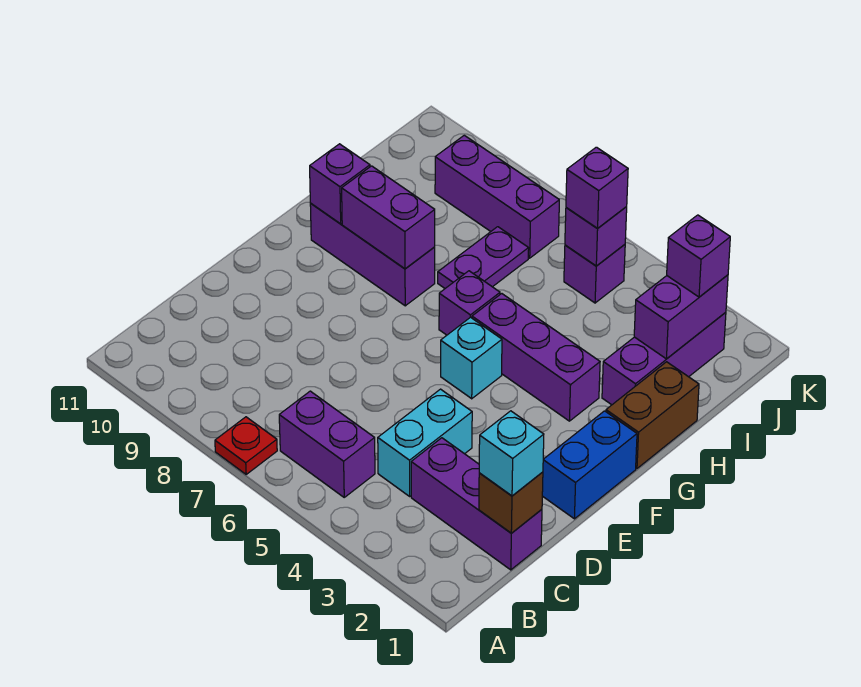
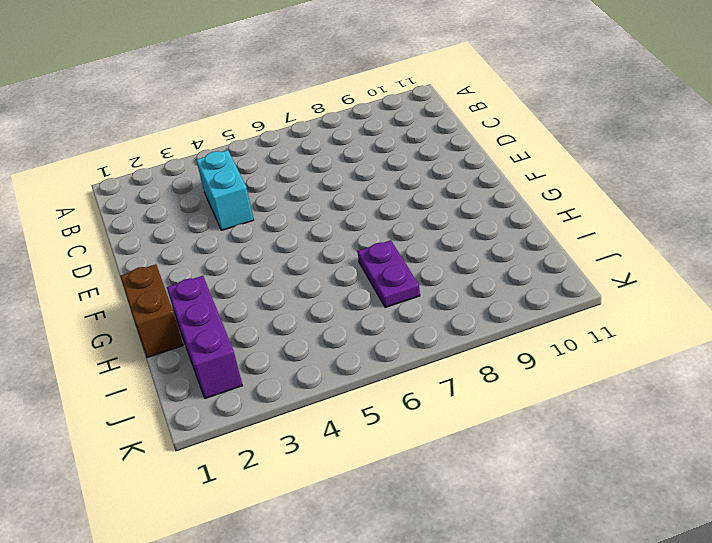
none -> red plate A7 level 1
none -> purple brick B5:B6 level 1
none -> purple brick C1:C3 level 1

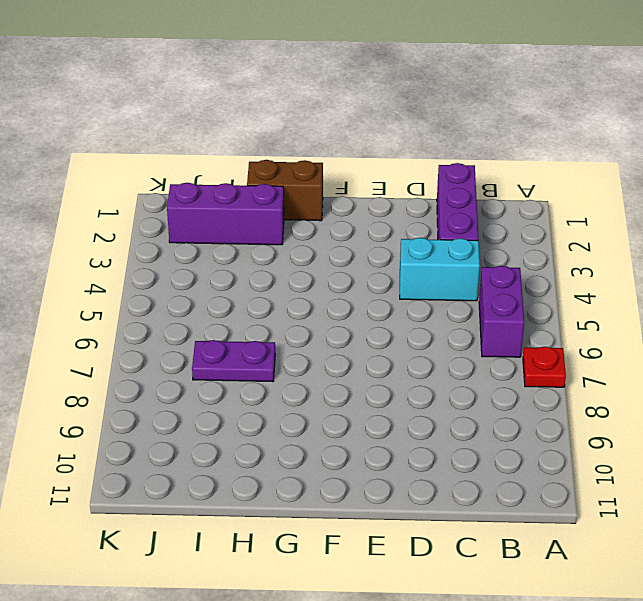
none -> blue brick E1:F1 level 1
none -> cyan brick F5 level 1
none -> purple brick G3:G5 level 1

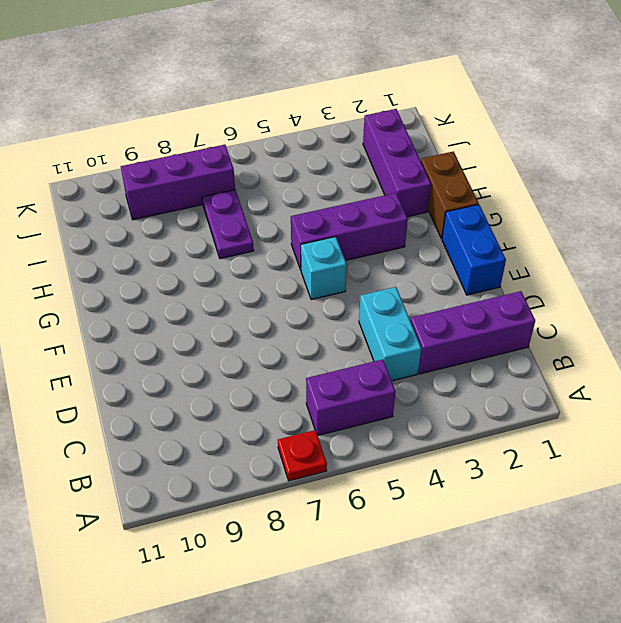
none -> purple brick G6 level 1
none -> purple brick G8:G10 level 1
none -> purple brick J5 level 1

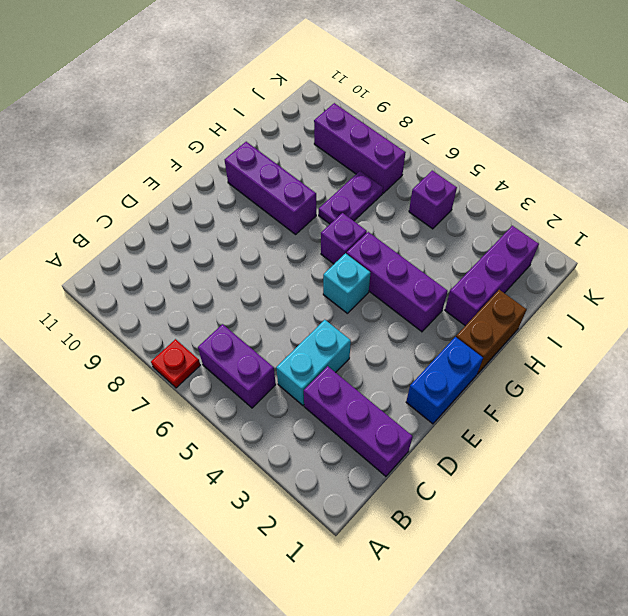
none -> brown brick C1 level 2
none -> purple brick G8:G9 level 2
none -> purple brick G10 level 2

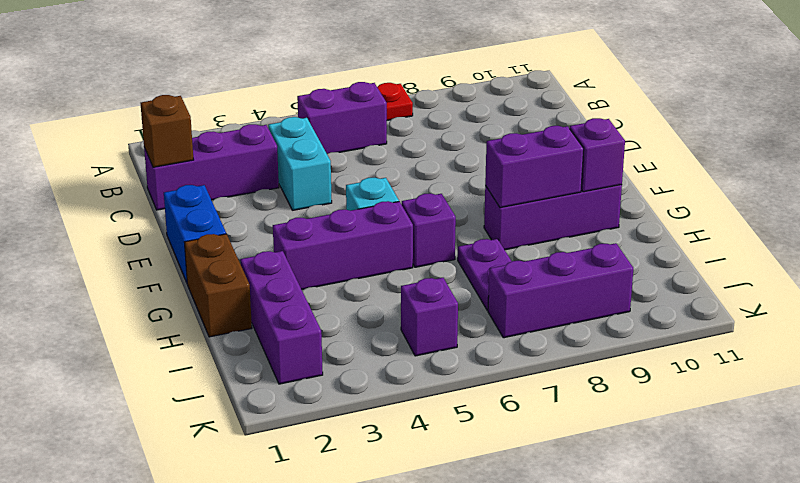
none -> purple brick I2:J2 level 2
none -> purple brick J5 level 2
none -> cyan brick C1 level 3

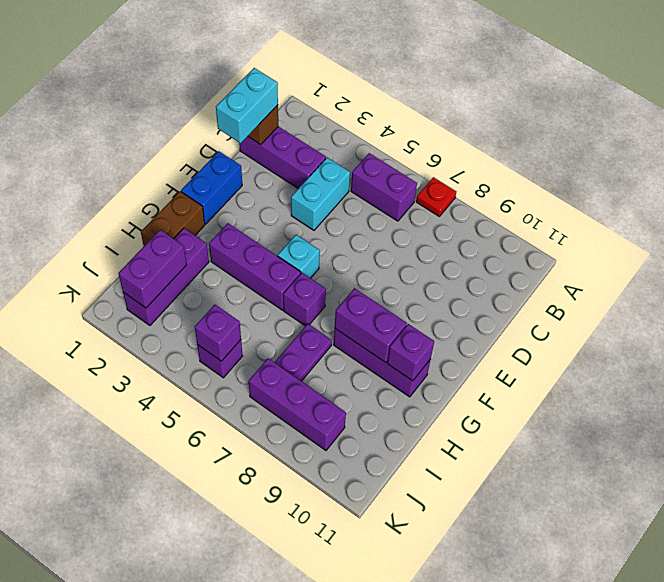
cyan brick C1:D1 level 3 -> cyan brick C1 level 3
none -> purple brick J2 level 3
none -> purple brick J5 level 3

